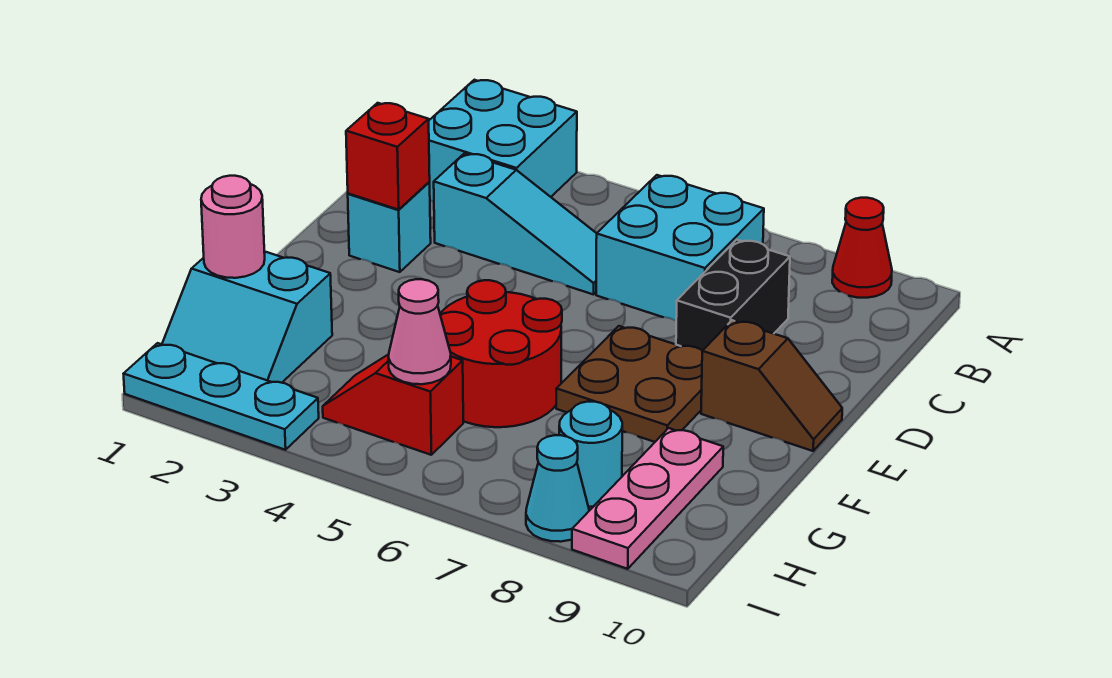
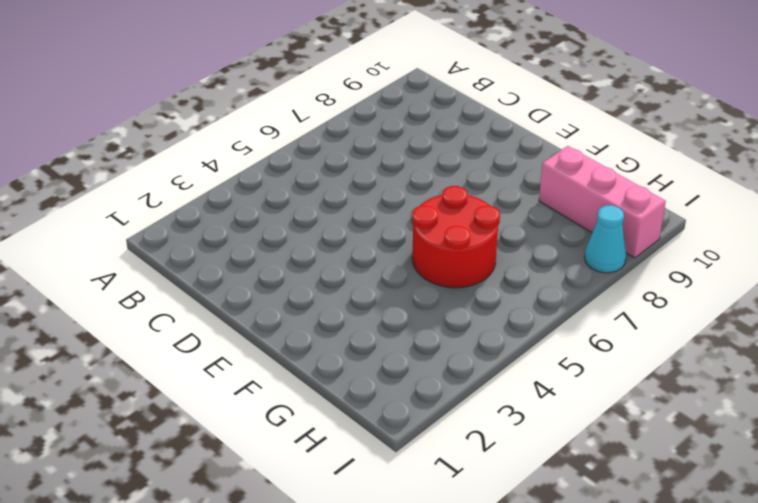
pink brick G9:I9 level 1 -> pink plate G9:I9 level 1
none -> cyan brick A2:B3 level 1
none -> red cone A9 level 1
none -> cyan brick B6:C7 level 1

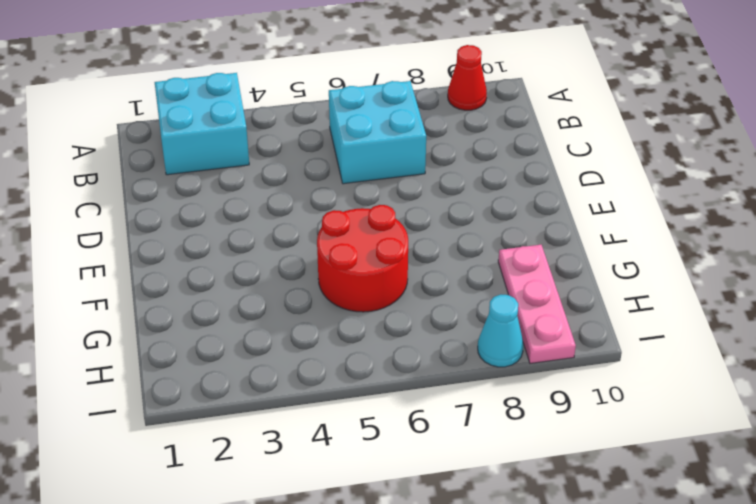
none -> cyan slope C3:C5 level 1 top 3
none -> black brick C8:D8 level 1
none -> cyan brick D2 level 1

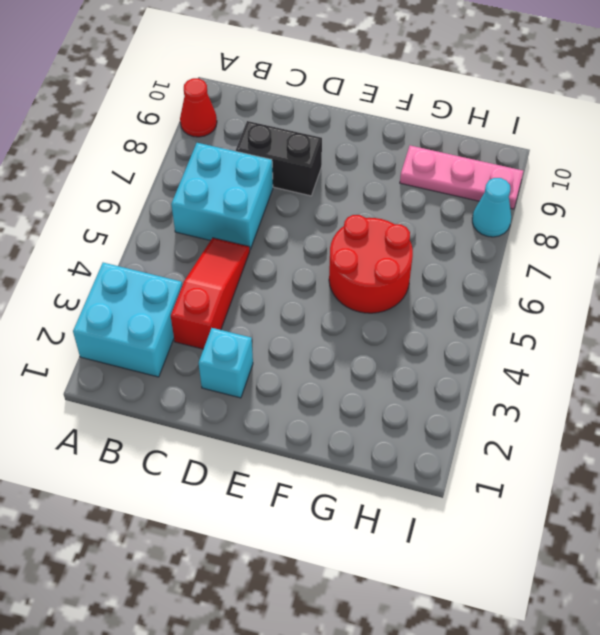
red slope C3:C5 level 1 top 3 -> cyan slope C3:C5 level 1 top 3
none -> brown plate E7:F8 level 1
none -> brown slope E9:E10 level 1 top 9
none -> cyan slope G1:H2 level 1 top G

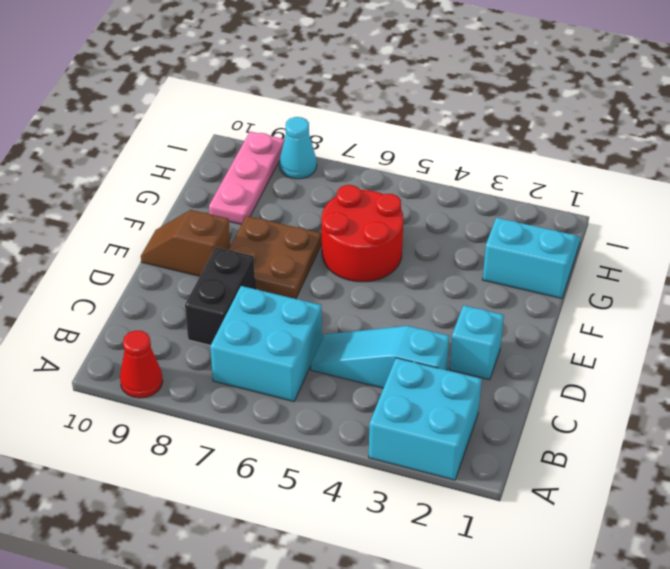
none -> red slope H4:H5 level 1 top 5
none -> cyan round brick H8 level 1
none -> cyan plate I1:I3 level 1

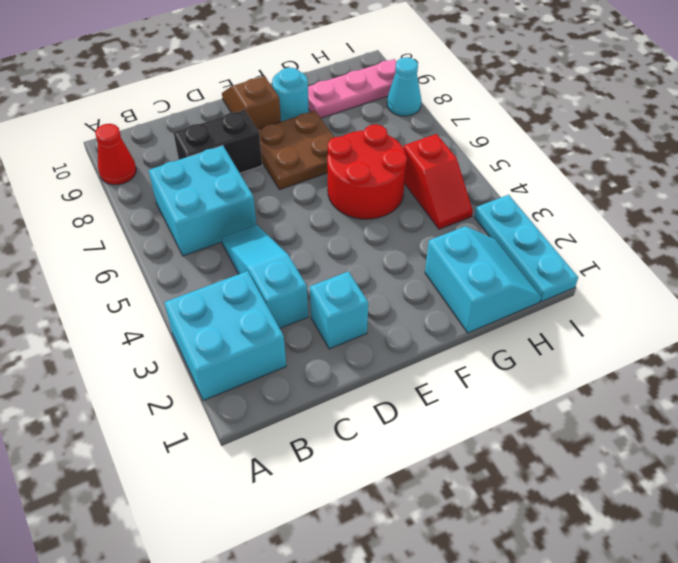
cyan round brick F9 level 1 -> cyan round brick H8 level 1
none -> red brick D2 level 2
none -> pink round brick G1 level 2
none -> pink cone H5 level 2

